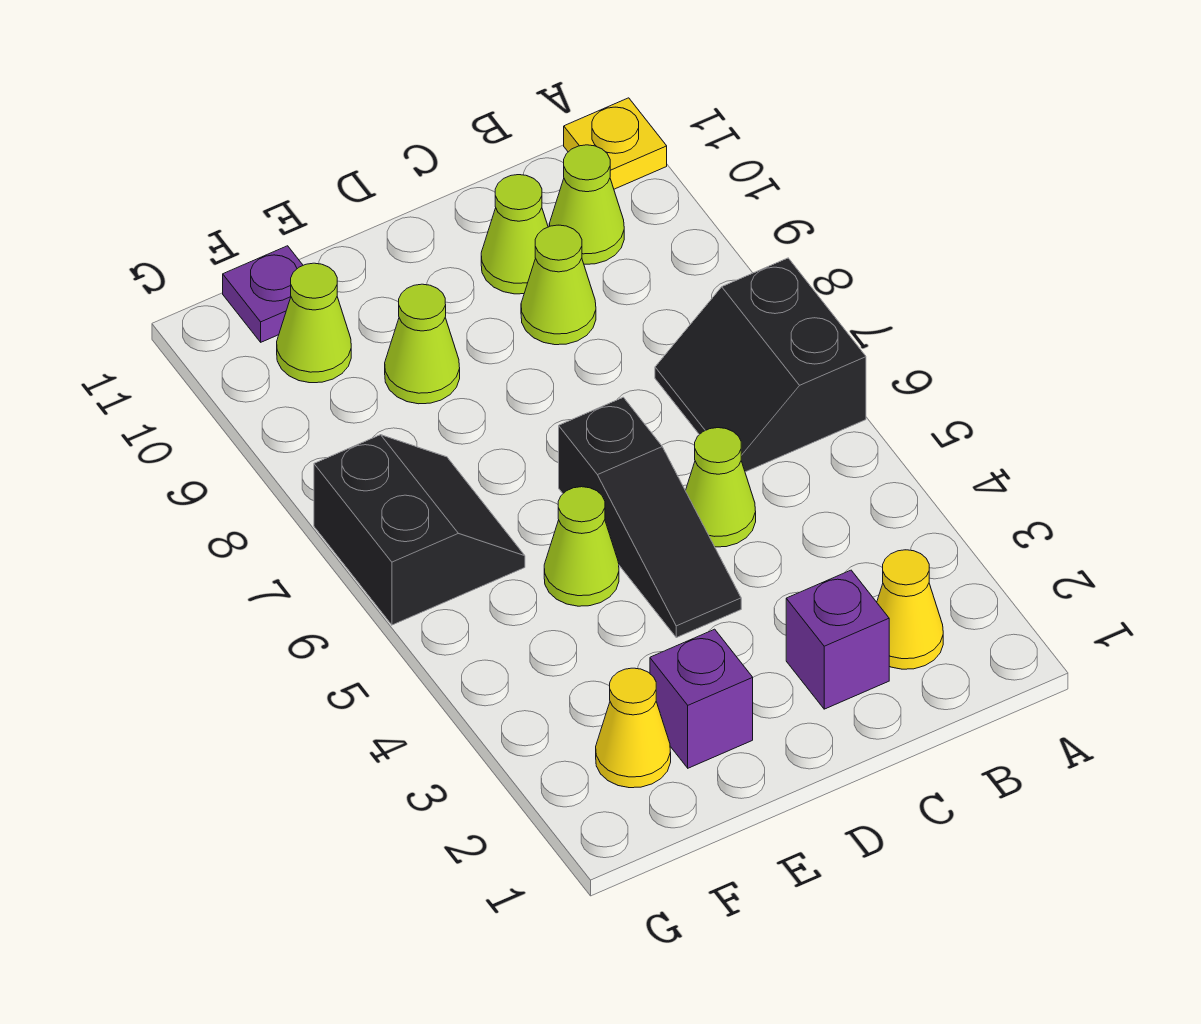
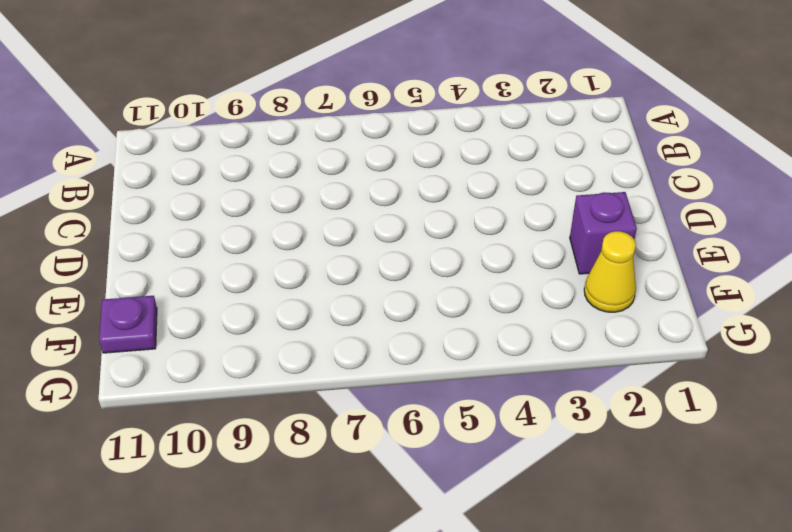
none -> black slope A6:B7 level 1 top A
none -> yellow plate A11 level 1
none -> yellow cone B2 level 1

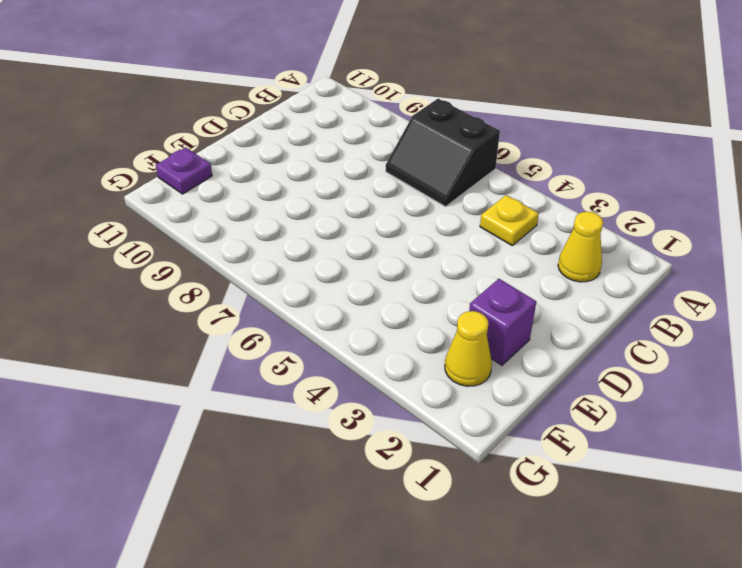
yellow plate B4 level 1 -> yellow plate A11 level 1
none -> lime cone B10 level 1
none -> purple brick C2 level 1
none -> lime cone C5 level 1

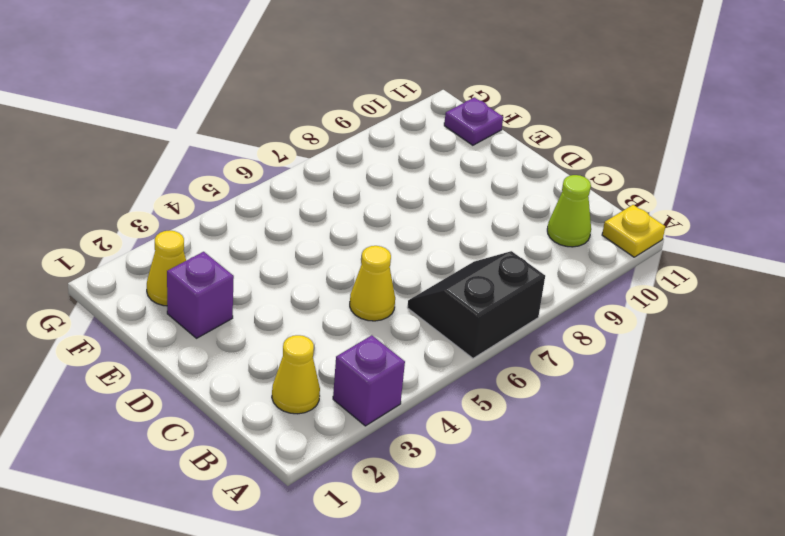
purple brick A3 level 1 -> purple brick C2 level 1
yellow cone C5 level 1 -> lime cone C5 level 1
none -> lime cone C9 level 1
none -> lime cone C10 level 1
none -> black slope D4:D6 level 1 top 6

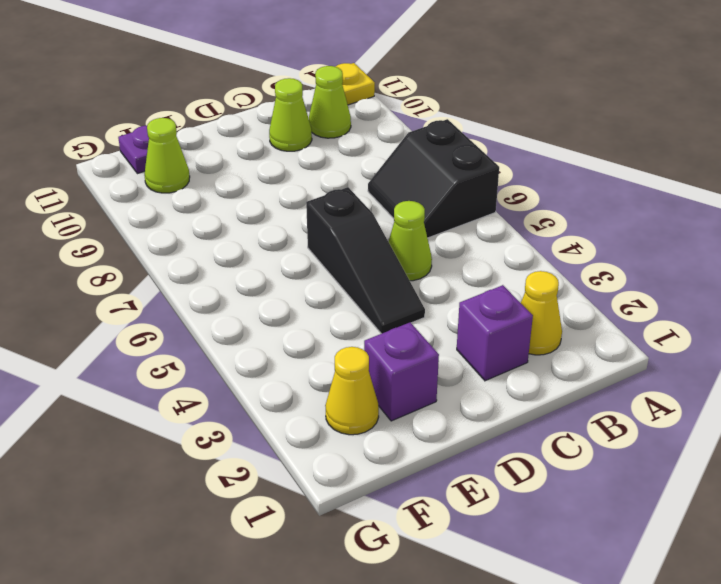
none -> lime cone C9 level 1
none -> lime cone E5 level 1
none -> lime cone E9 level 1

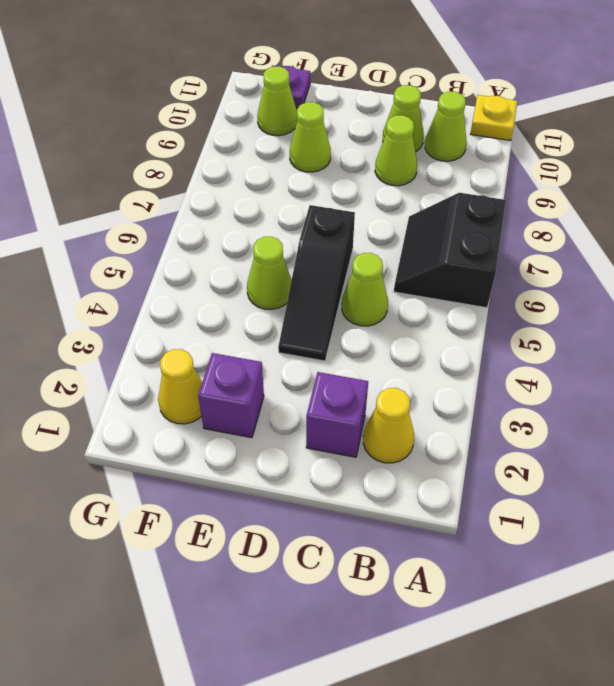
none -> black slope F6:G7 level 1 top G

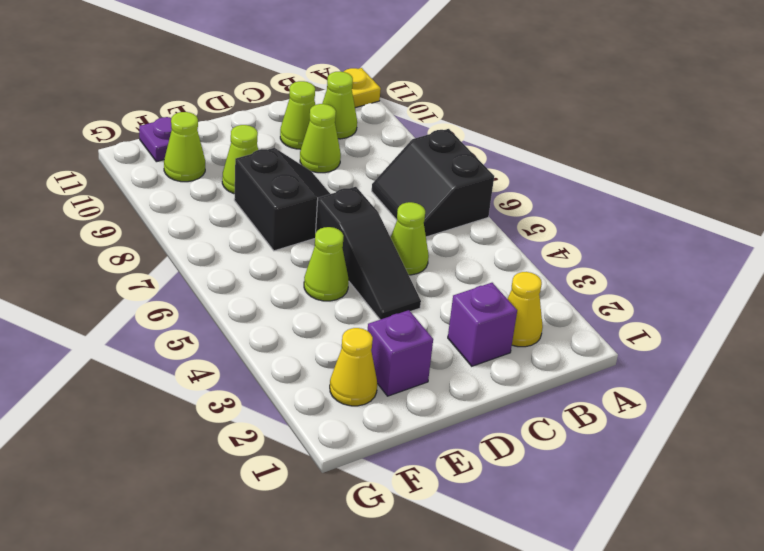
black slope D7:E8 level 1 top E -> black slope F6:G7 level 1 top G

